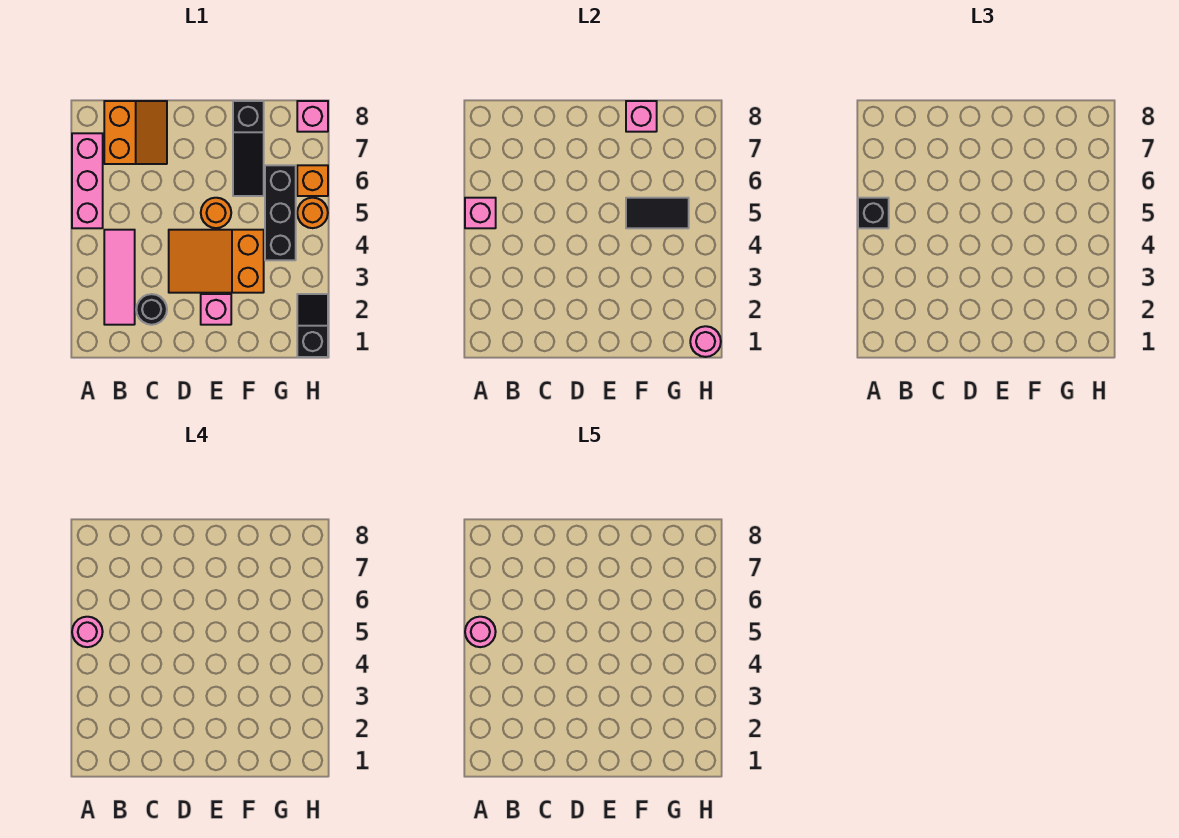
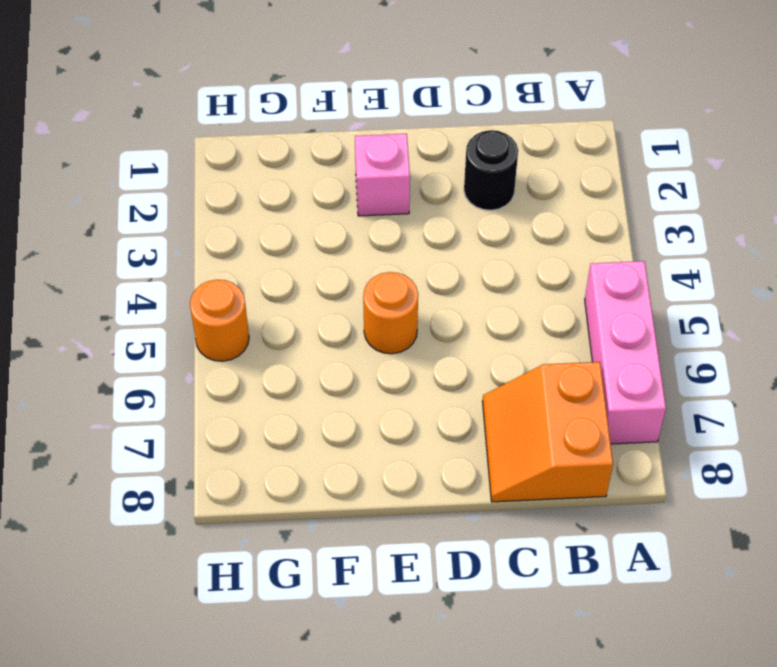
none -> pink tile B2:B4 level 1
none -> orange slope D3:F4 level 1 top F
none -> black slope F6:F8 level 1 top 8

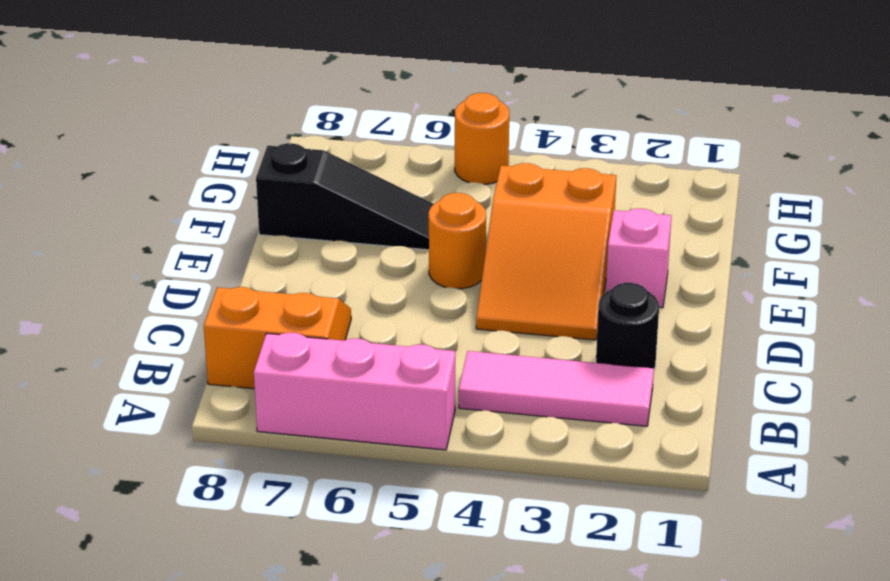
none -> black brick G4:G6 level 1
none -> black slope H1:H2 level 1 top 1
none -> orange brick H6 level 1

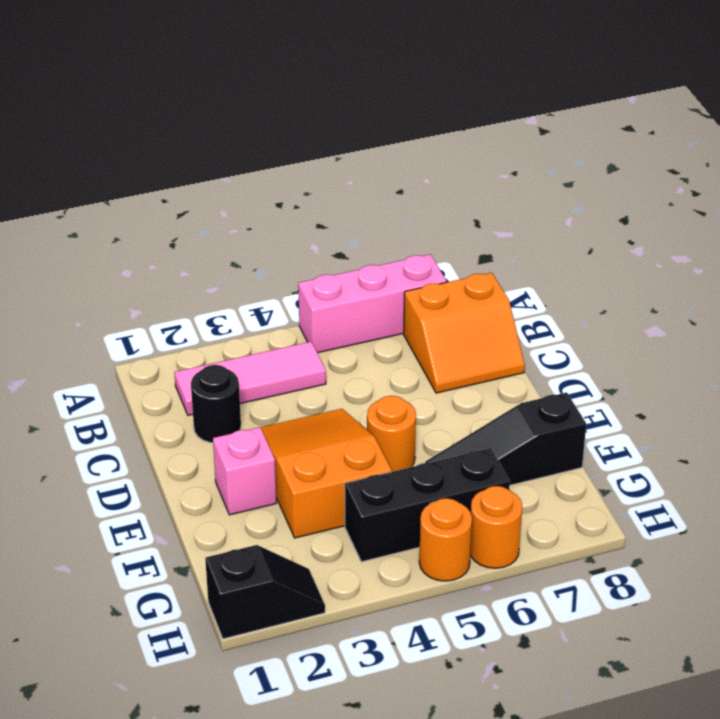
orange round brick H6 level 1 -> orange brick H6 level 1
none -> pink brick H8 level 1
none -> pink brick A5 level 2
none -> black tile F5:G5 level 2

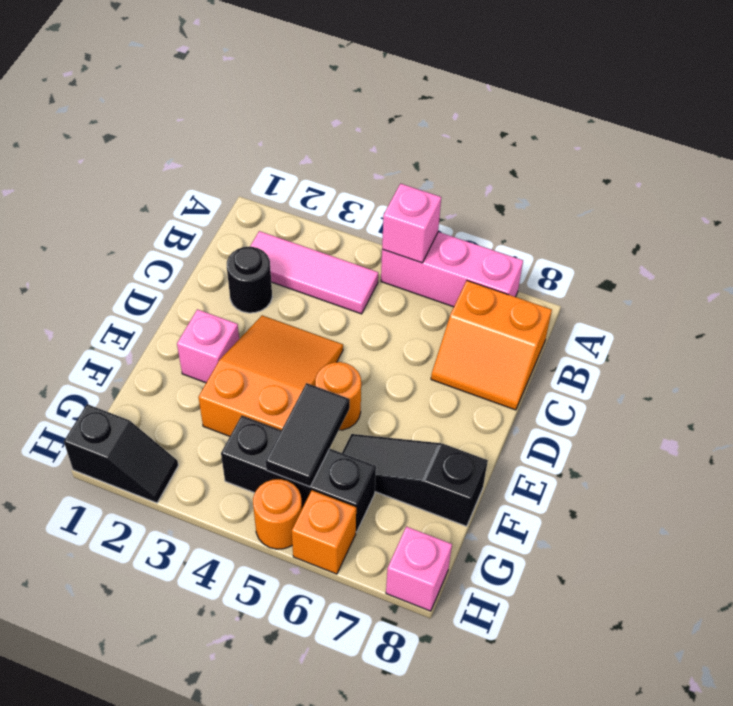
none -> pink brick F8 level 2
none -> pink round brick H1 level 2
none -> black brick A5 level 3

